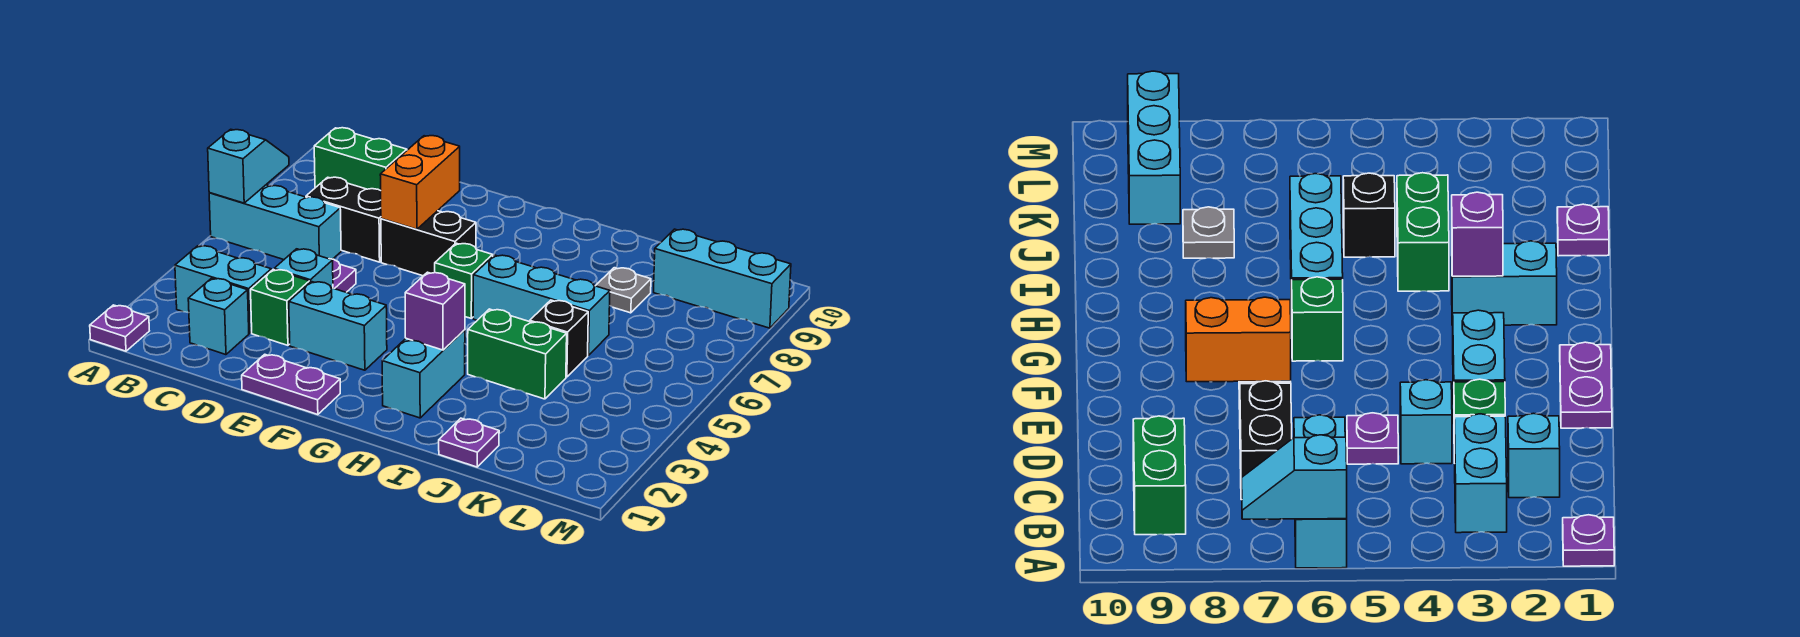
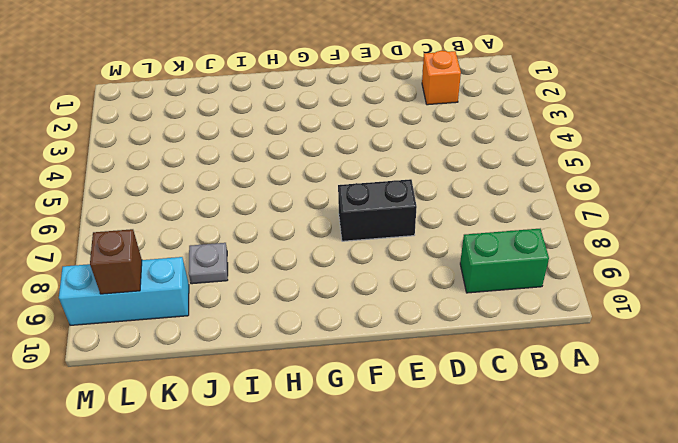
orange brick C2 level 1 -> cyan brick C2 level 1
brown brick L9 level 2 -> none
none -> purple plate A1 level 1
none -> cyan brick A6:C6 level 1
none -> cyan brick B3:C3 level 1

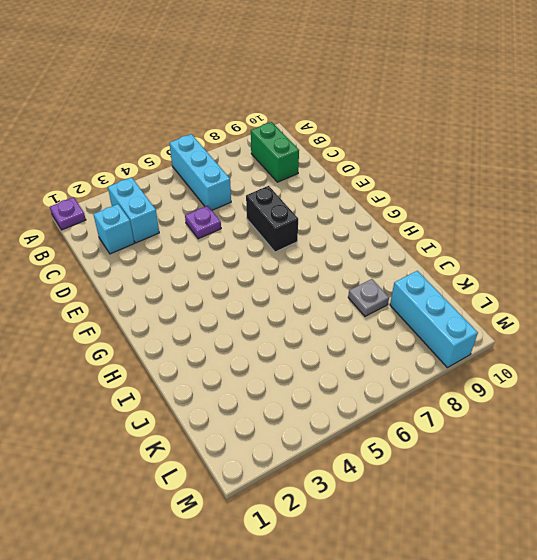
none -> black brick C7:D7 level 1
none -> green brick D3 level 1
none -> cyan brick D4 level 1

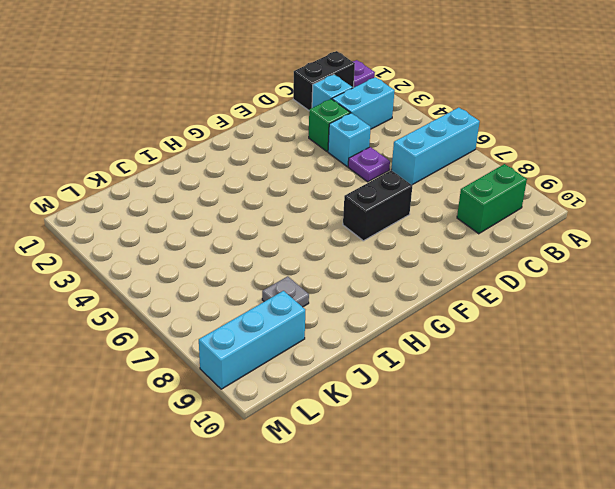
black brick B1:C1 level 1 -> black brick C7:D7 level 1
none -> purple plate E1:F1 level 1
none -> cyan brick E3:F3 level 1
none -> green brick G6 level 1

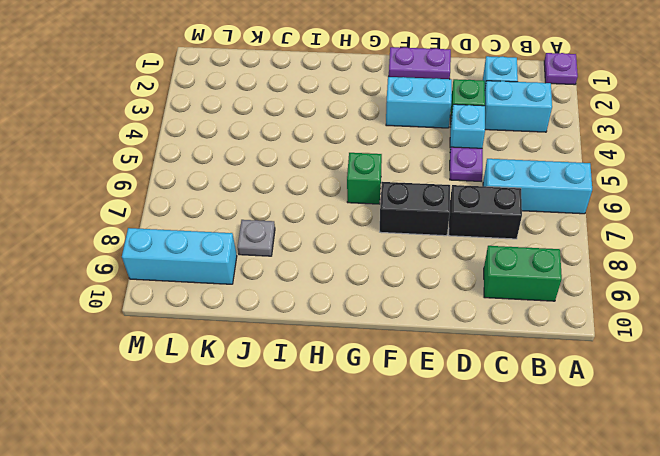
none -> cyan brick H2:H3 level 1
none -> cyan brick H6:J6 level 1
none -> green brick I4:J4 level 1

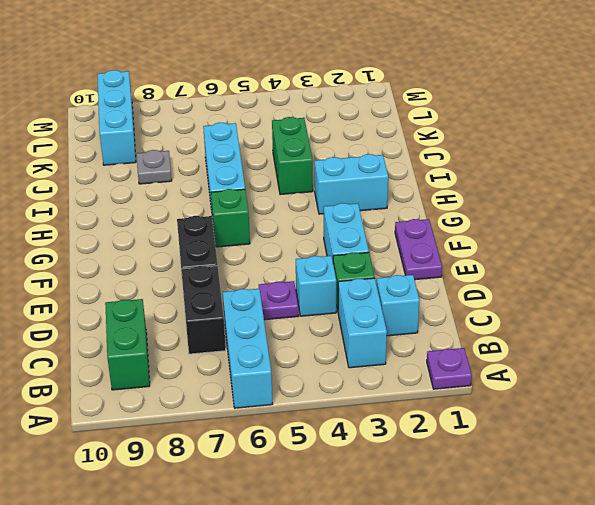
none -> purple plate J1 level 1
none -> black brick J5 level 1
none -> cyan slope A6:A7 level 2 top 6

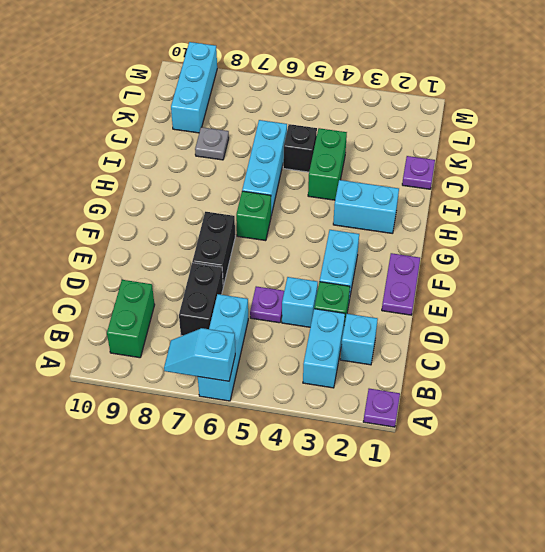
none -> orange brick E7:E8 level 2
none -> purple brick H3 level 2

